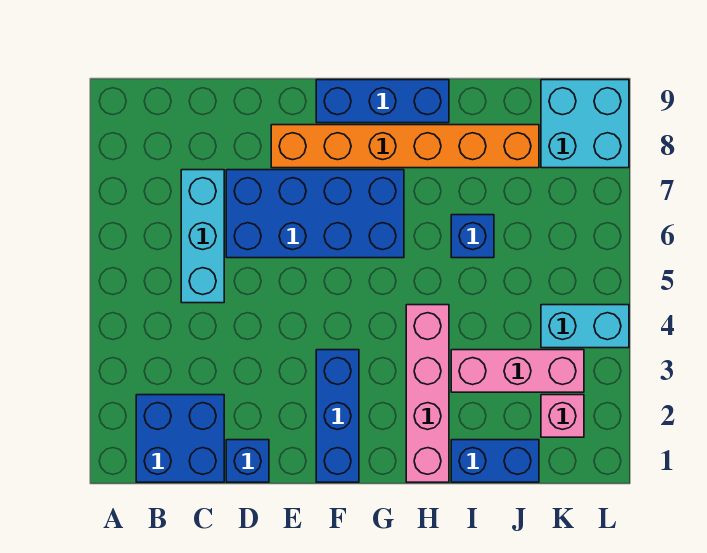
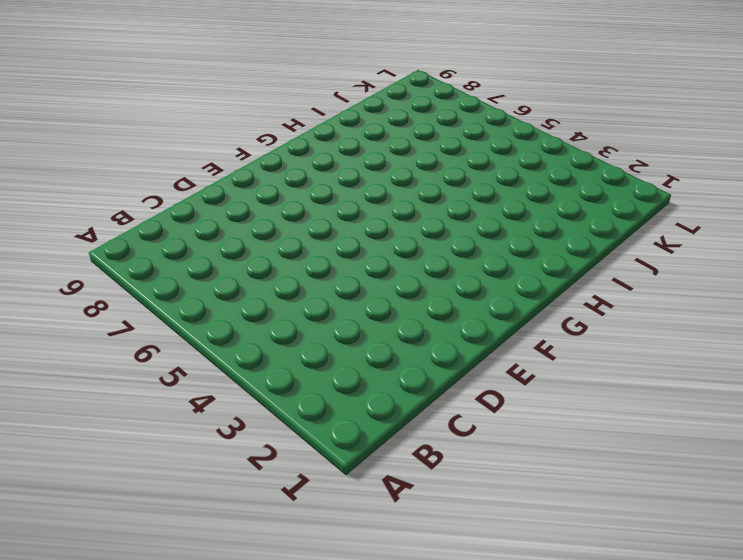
none -> blue brick B1:C2 level 1
none -> cyan brick C5:C7 level 1
none -> blue brick D1 level 1

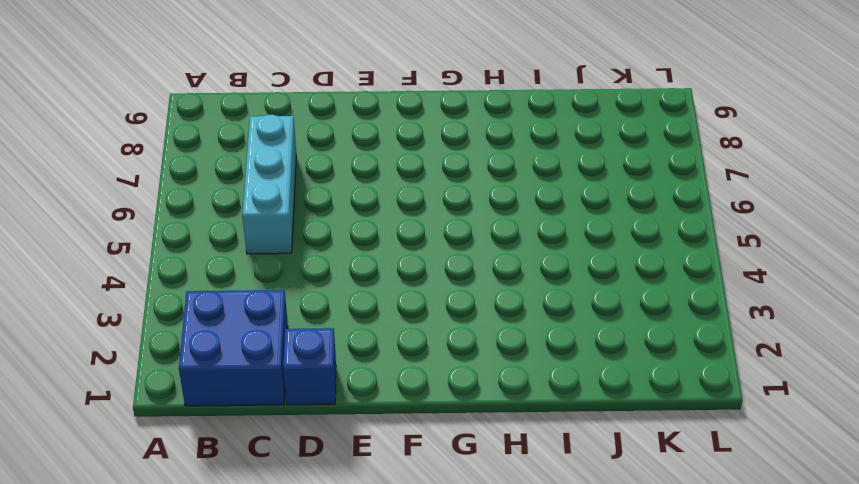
none -> blue brick D6:G7 level 1
none -> orange brick E8:J8 level 1
none -> blue brick F1:F3 level 1

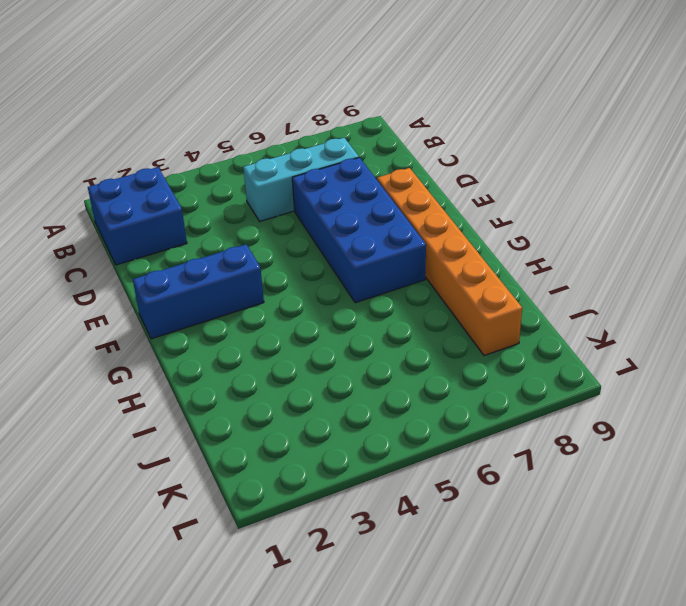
none -> blue brick D1 level 1
none -> blue brick F9:H9 level 1
none -> pink brick H1:H4 level 1

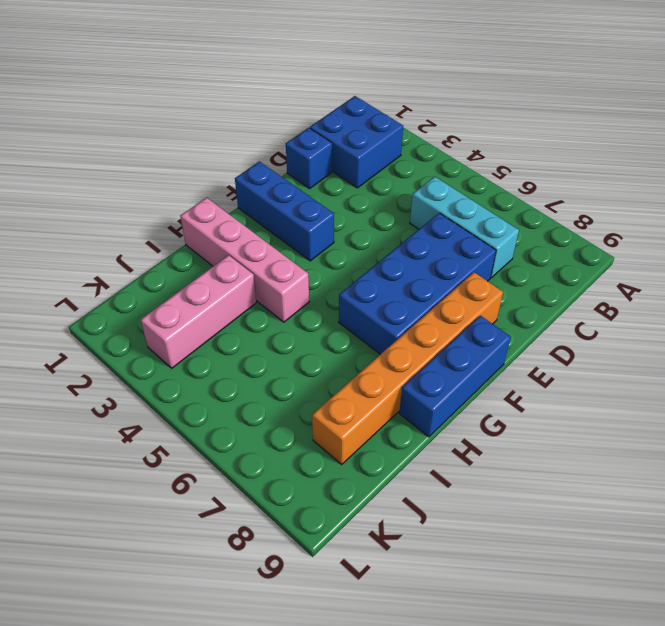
none -> blue brick I1:J1 level 1
none -> blue brick I6 level 1
none -> pink brick K2 level 1

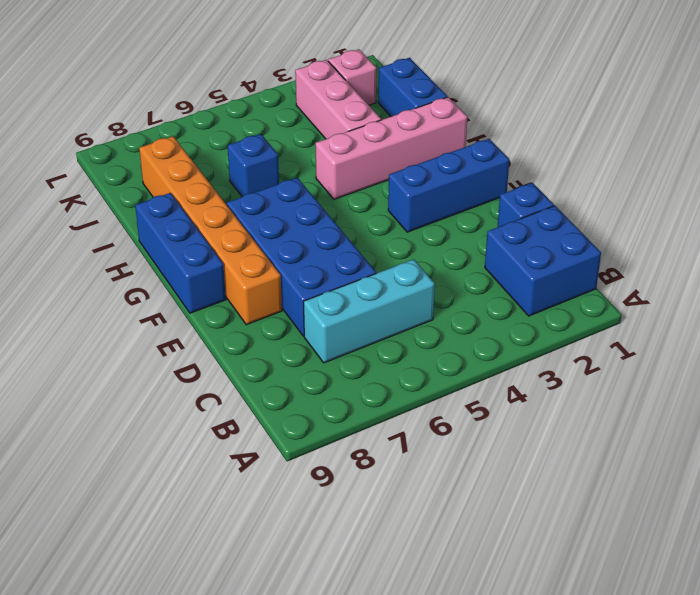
none -> cyan brick K4:L4 level 1
none -> cyan brick K8:L9 level 1

